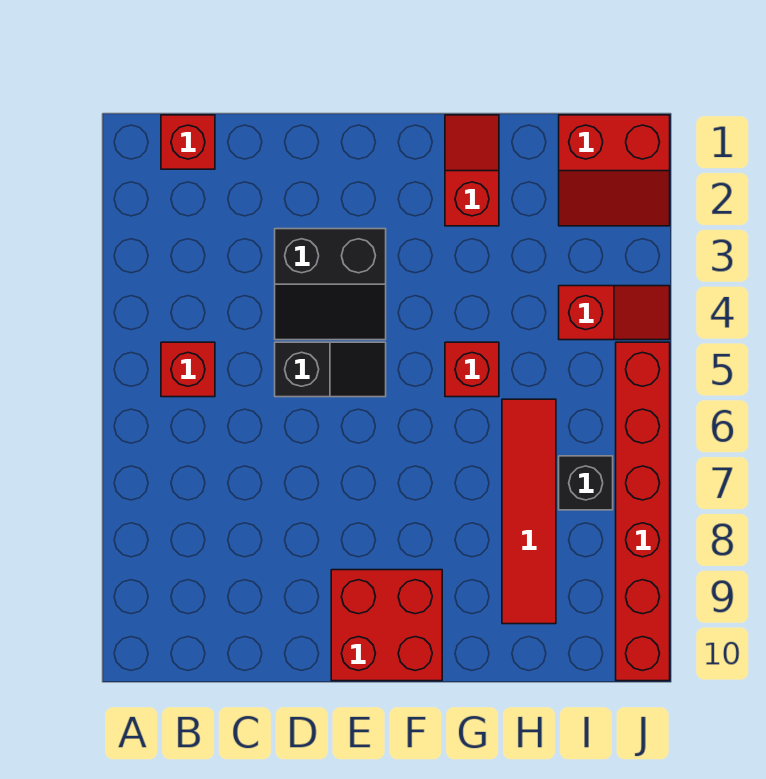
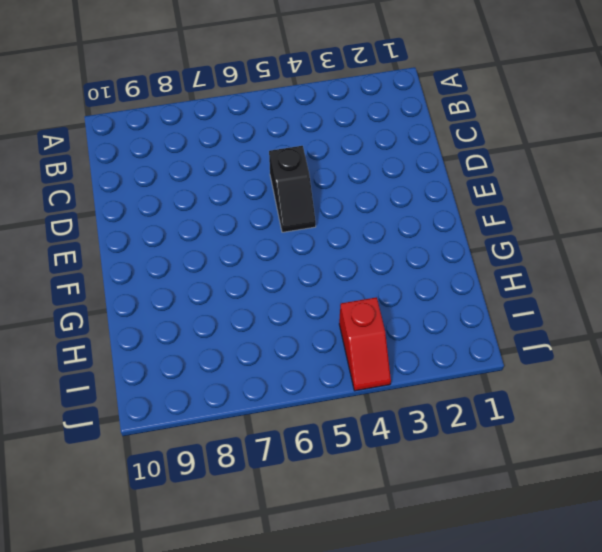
none -> red brick B1 level 1
none -> red brick B5 level 1
none -> black slope D3:E4 level 1 top 3

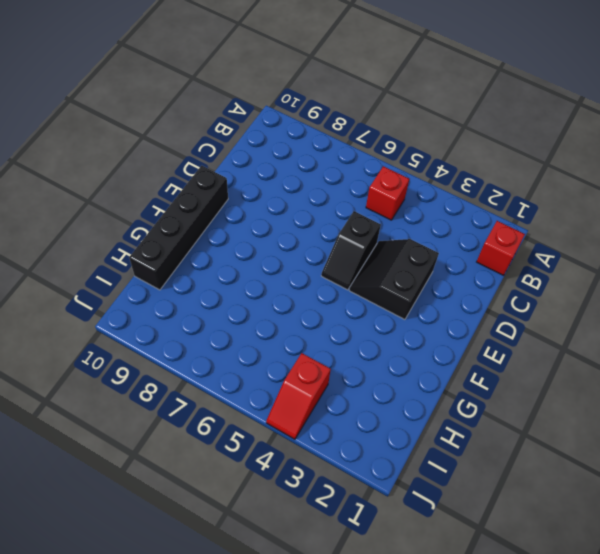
black brick E10:H10 level 1 -> red brick E9:F10 level 1
none -> red slope G1:G2 level 1 top 2
none -> red brick G5 level 1
none -> red tile H6:H9 level 1

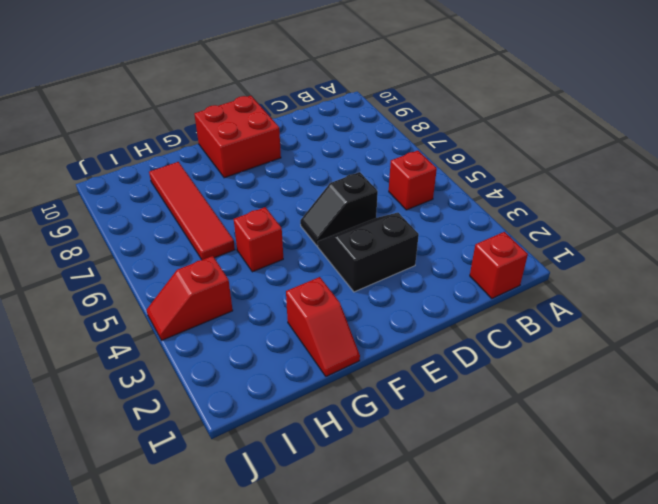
none -> red slope I1:J2 level 1 top 1
none -> black brick I7 level 1
none -> red brick J5:J10 level 1

